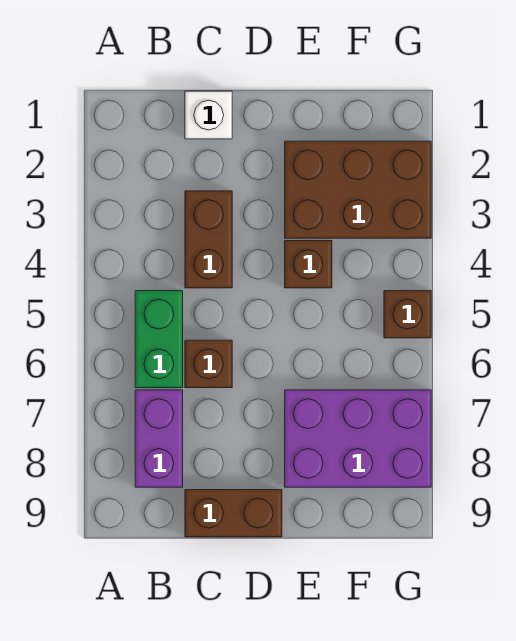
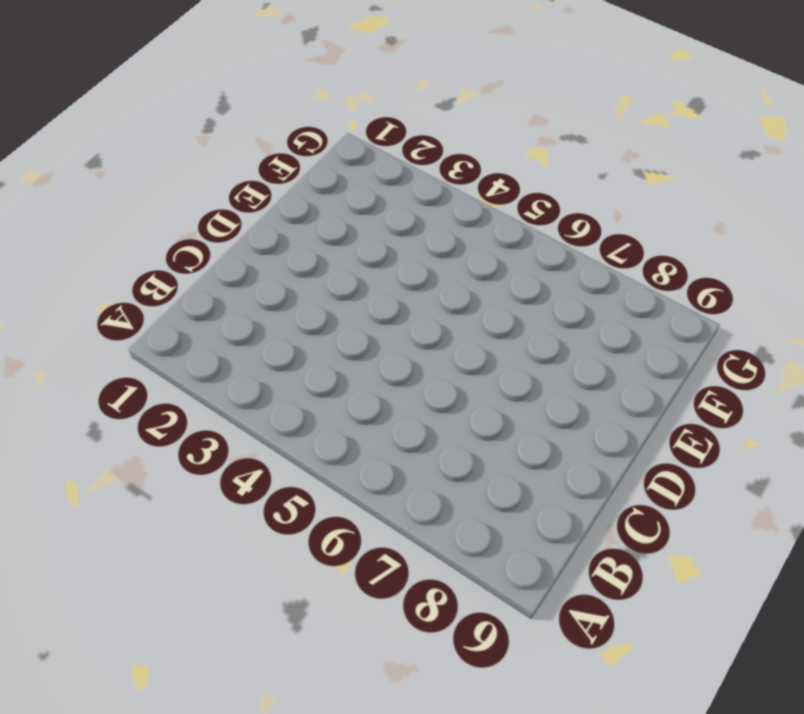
none -> green brick B5:B6 level 1
none -> purple brick B7:B8 level 1

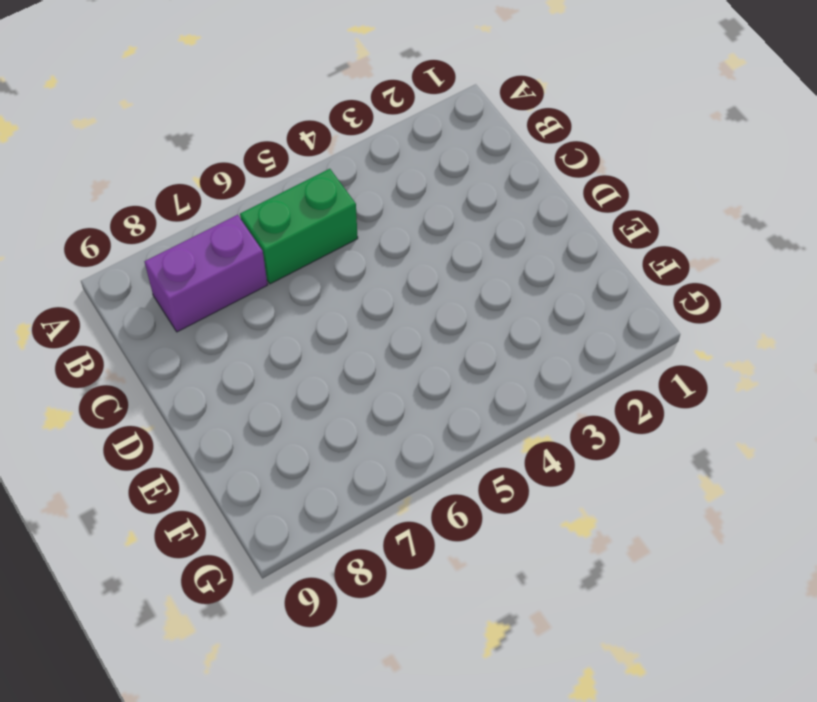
none -> white brick C1 level 1
none -> brown brick C3:C4 level 1

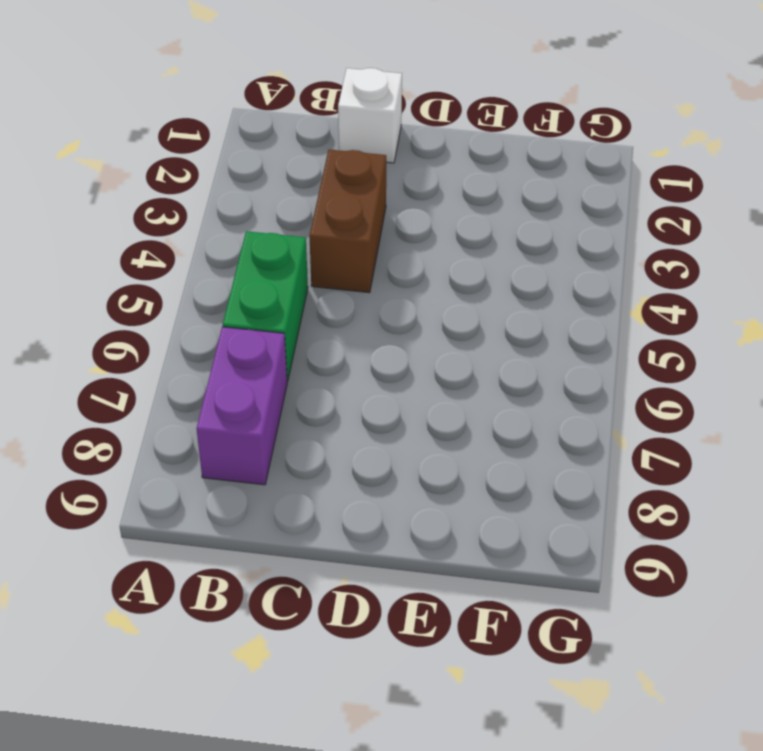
none -> brown brick C6 level 1
none -> brown brick C9:D9 level 1

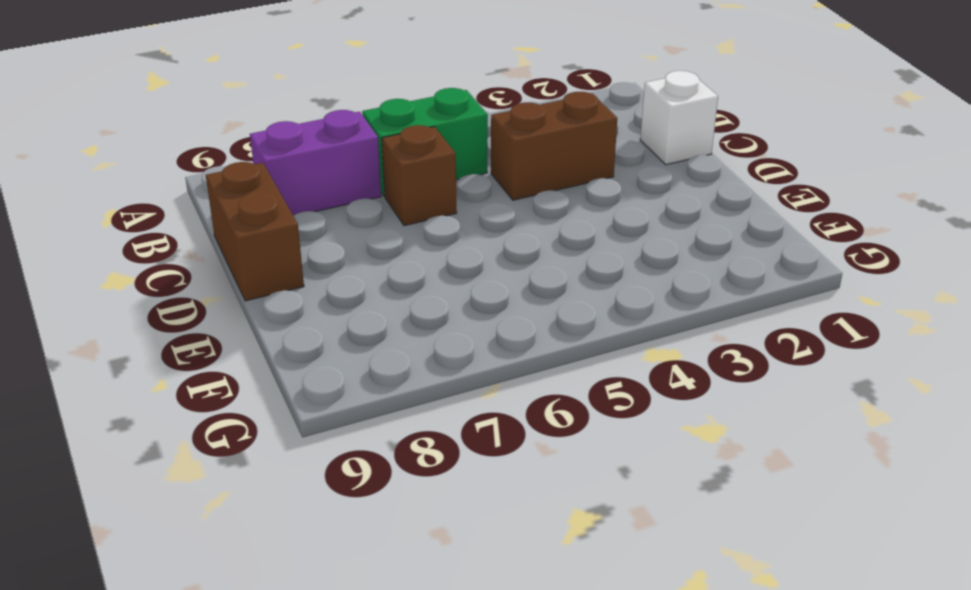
none -> brown brick E2:G3 level 1
none -> brown brick E4 level 1

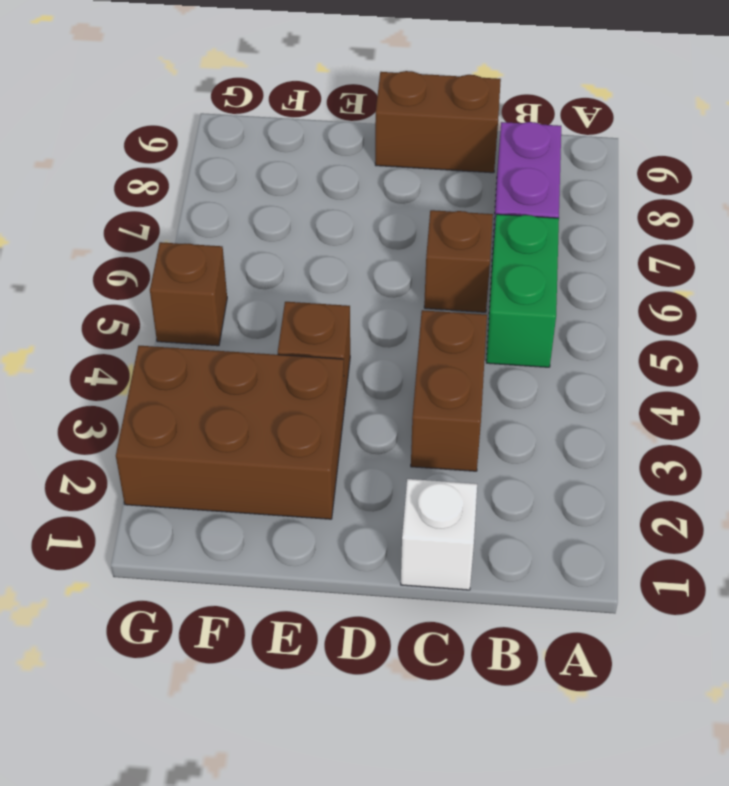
none -> purple brick E7:G8 level 1

